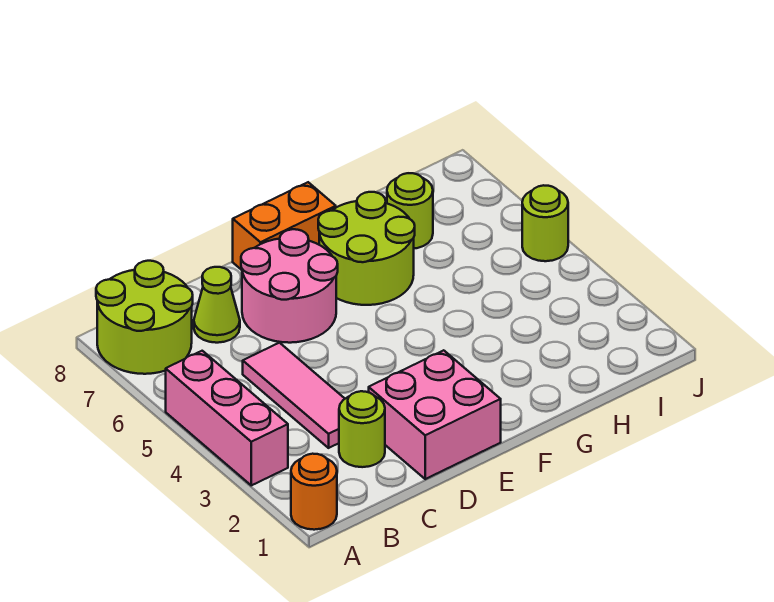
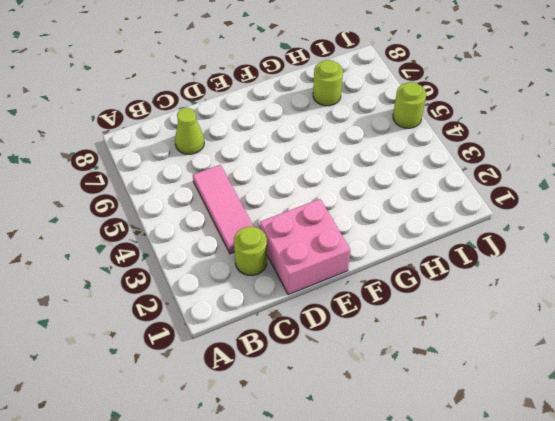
none -> orange round brick A1 level 1
none -> pink brick A3:A5 level 1
none -> lime round brick A7:B8 level 1

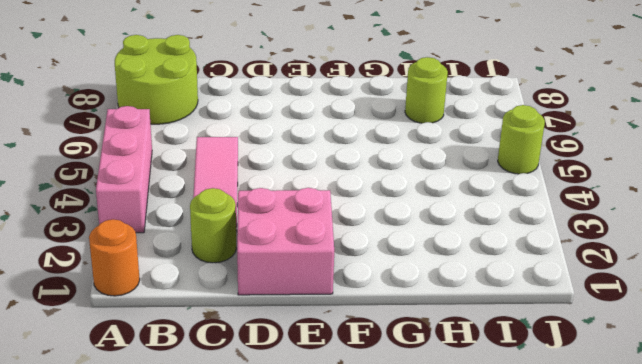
none -> lime cone C7 level 1
none -> pink round brick D6:E7 level 1
none -> orange brick E8:F8 level 1

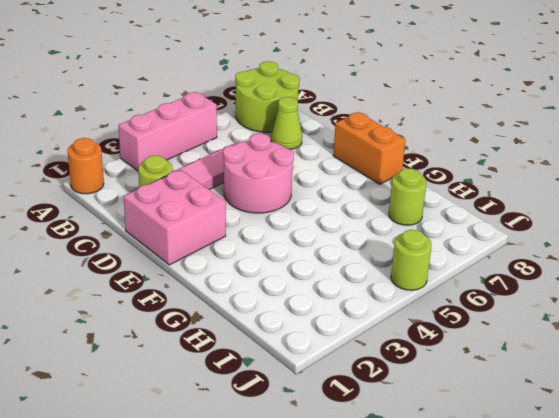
pink round brick D4:E5 level 1 -> pink round brick D6:E7 level 1
none -> lime round brick F6:G7 level 1

